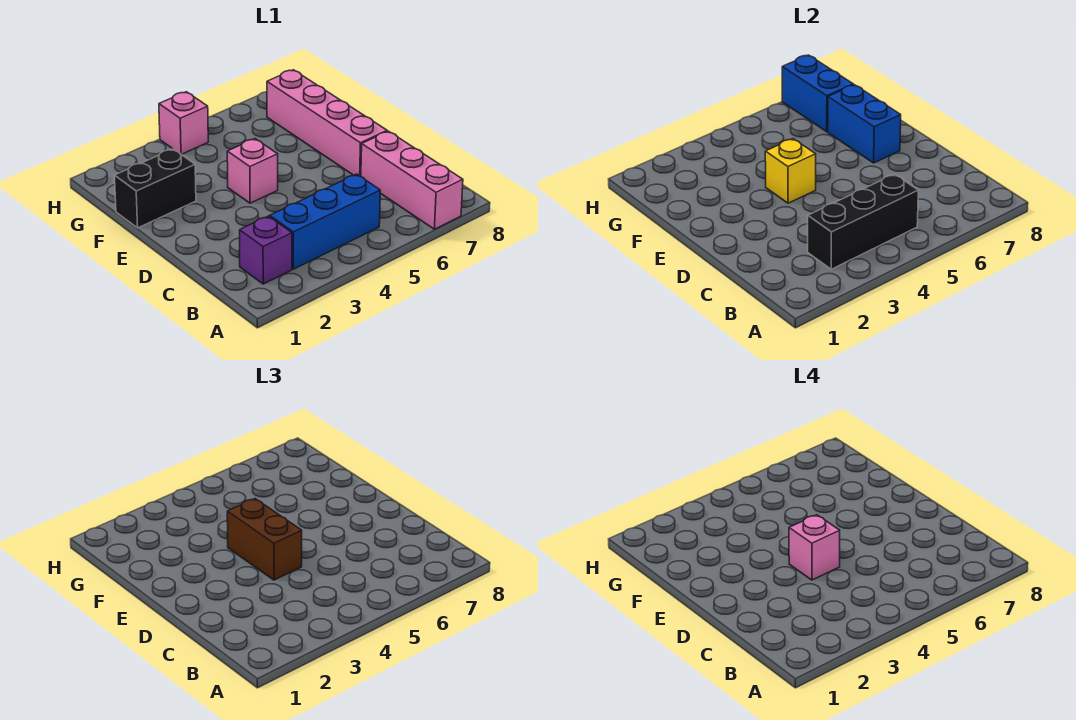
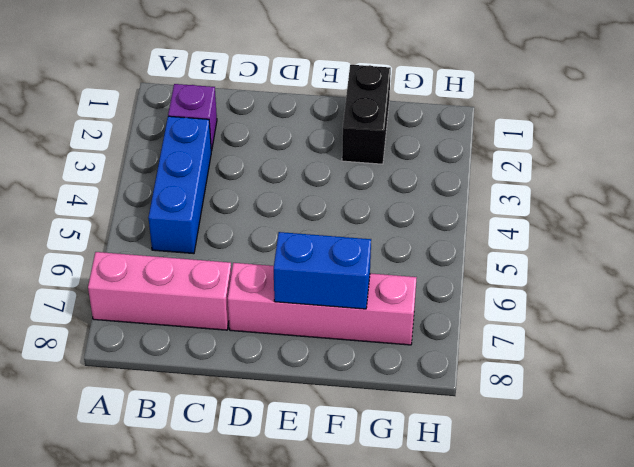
none -> pink brick E4 level 1
none -> pink brick H4 level 1
none -> black brick B3:B5 level 2

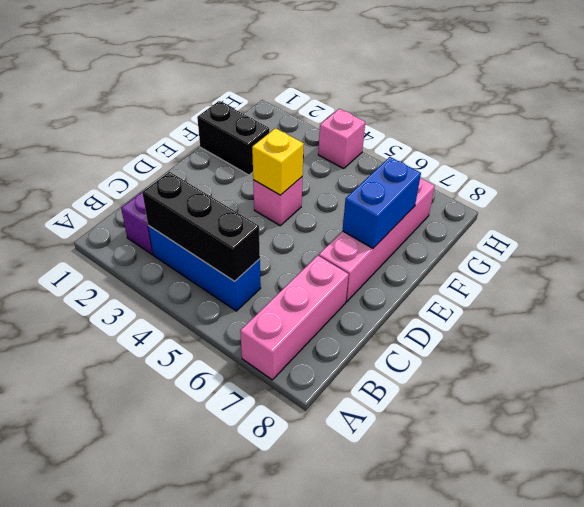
none -> blue brick G7:H7 level 2
none -> brown brick D4:E4 level 3
none -> pink brick D4 level 4

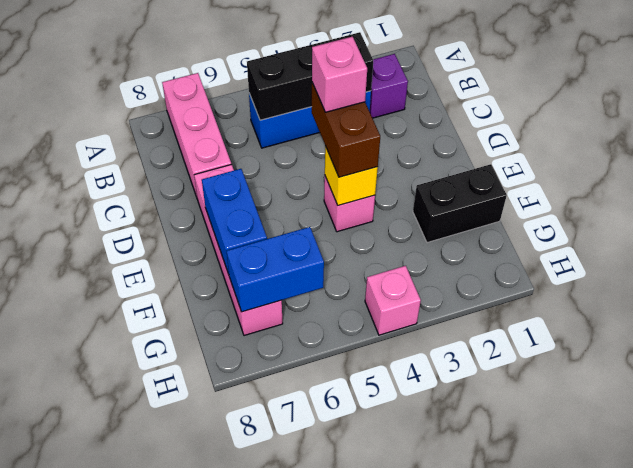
blue brick G6:G7 level 2 -> blue brick G7:H7 level 2

